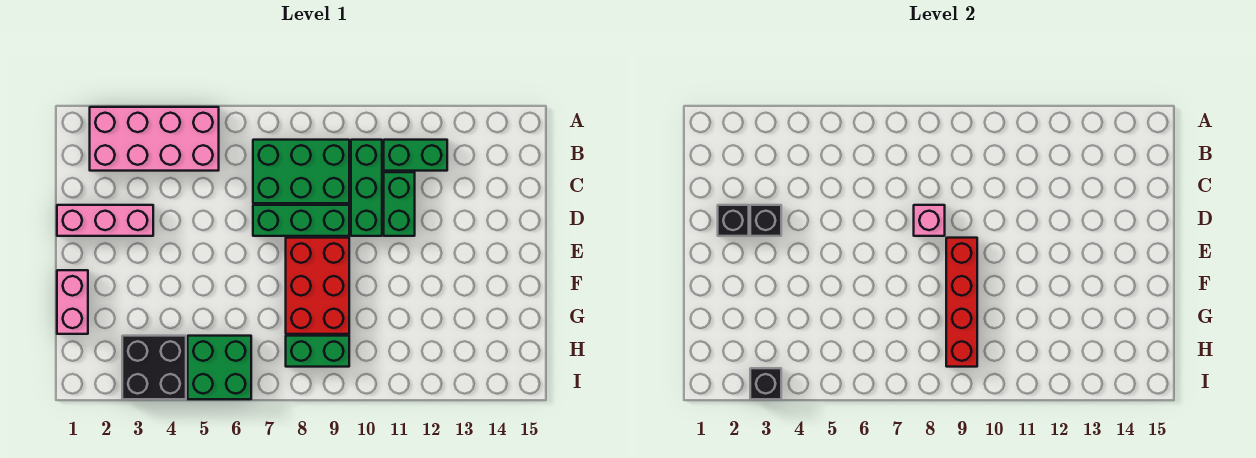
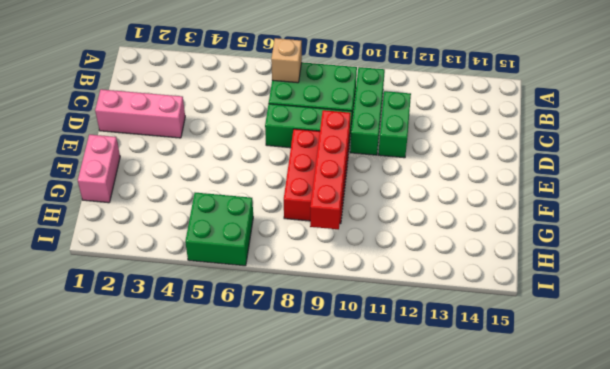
tan brick B7 level 2 -> none
none -> pink brick A2:B5 level 1
none -> green brick B11:B12 level 1
none -> black brick H3:I4 level 1

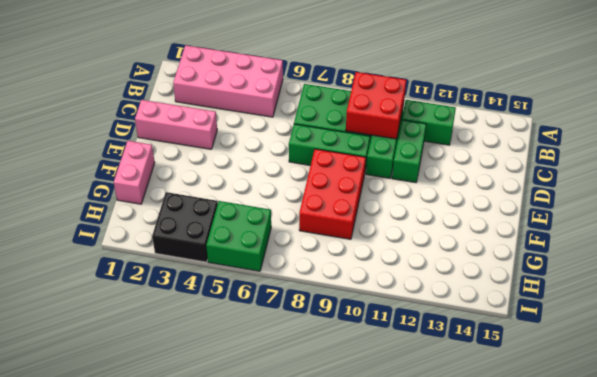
red brick B9:C10 level 2 -> none
none -> green brick H8:H9 level 1
none -> black brick D2 level 2
none -> black brick D3 level 2

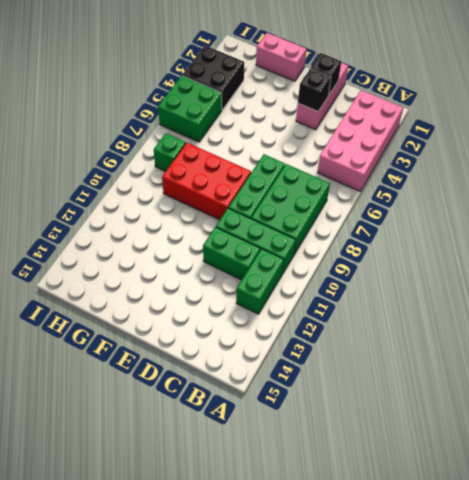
green brick H8 level 1 -> green brick H8:H9 level 1
none -> pink brick D8 level 2
none -> red brick E9:H9 level 2
none -> black brick I3 level 2

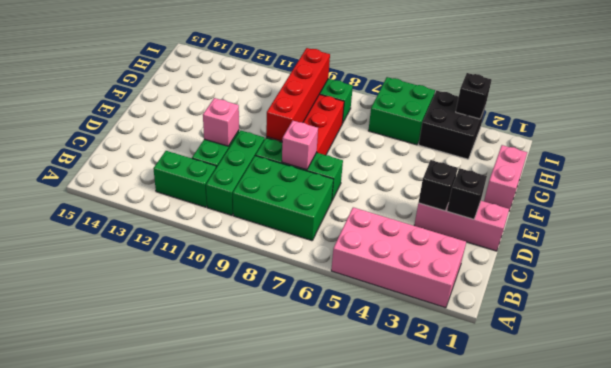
pink brick D11 level 2 -> none

